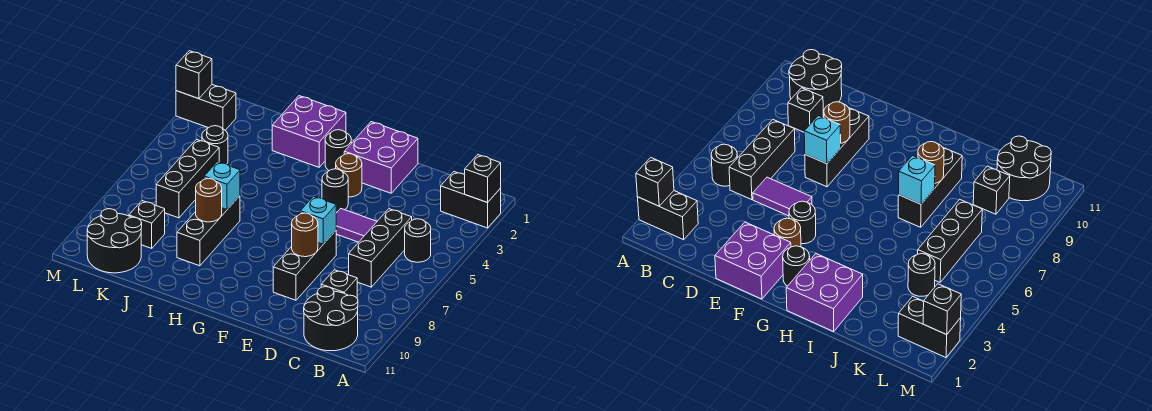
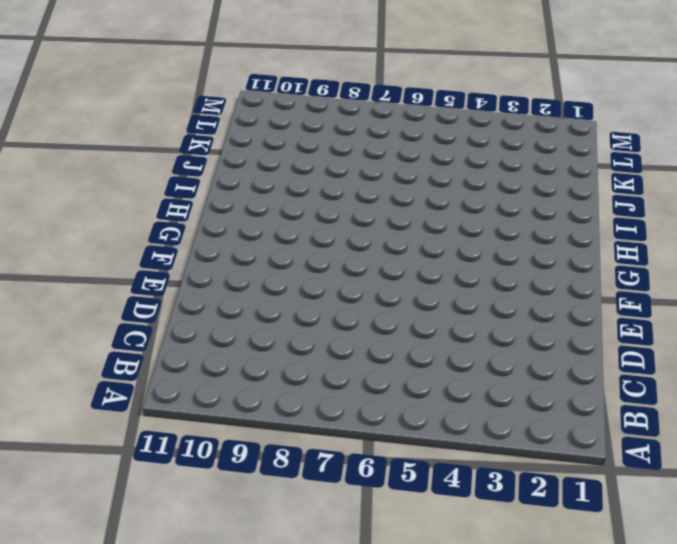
none -> black brick A2:B2 level 1
none -> black round brick B5 level 1
none -> black round brick B10:C11 level 1

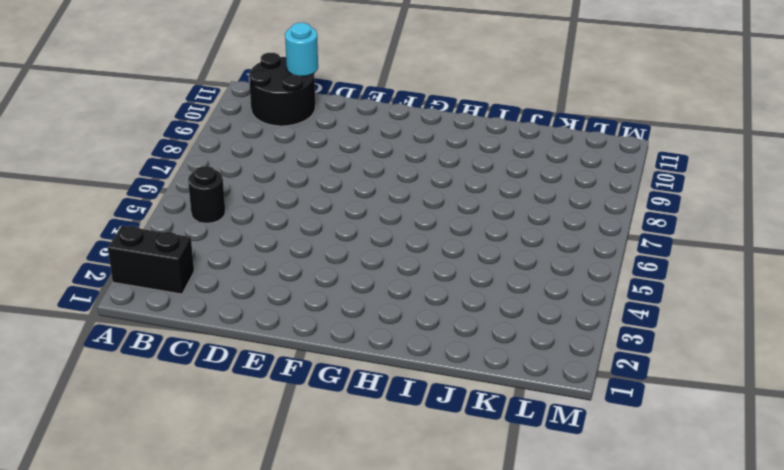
cyan round brick C11 level 2 -> none
none -> black brick C5:C7 level 1
none -> black brick C9 level 1
none -> purple tile D5:E5 level 1

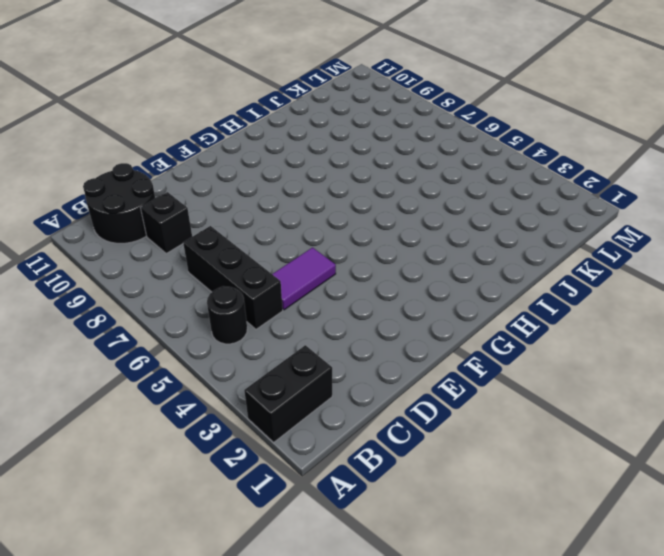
none -> purple brick E1:F2 level 1
none -> black brick E7:E9 level 1
none -> brown round brick F3 level 1

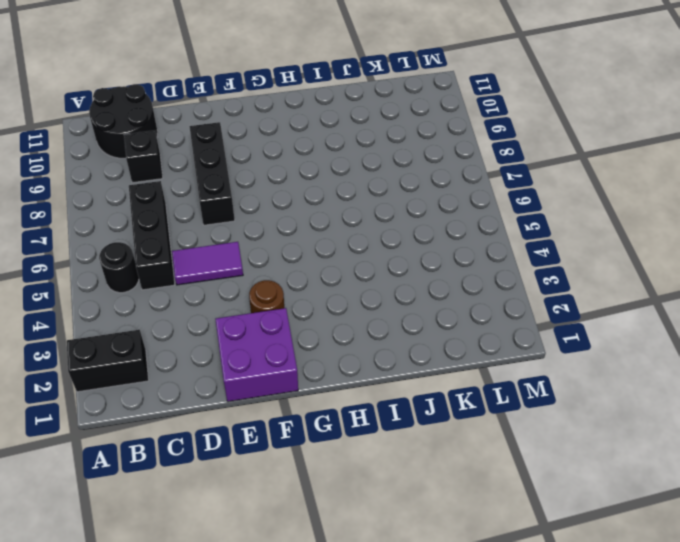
none -> black round brick F4 level 1
none -> black round brick G2 level 1
none -> purple brick H1:I2 level 1

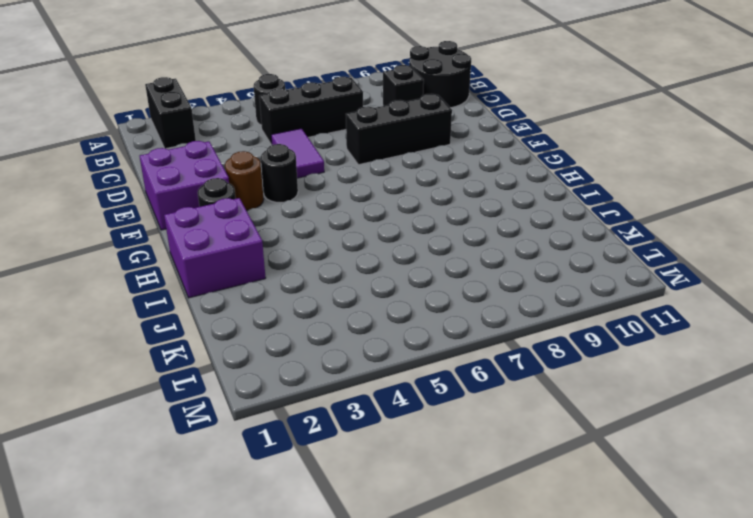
none -> black brick I7:I9 level 1
none -> black round brick K4 level 1
none -> black brick K5:K7 level 1

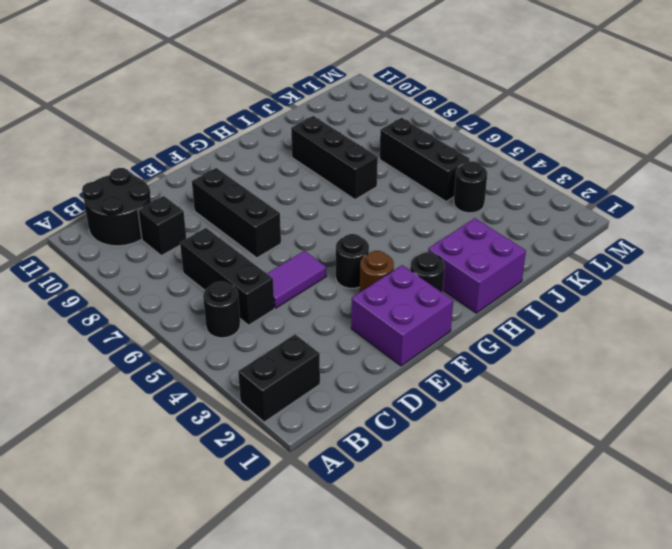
none -> black brick K9 level 1
none -> black round brick K10:L11 level 1
none -> black brick L2:M2 level 1

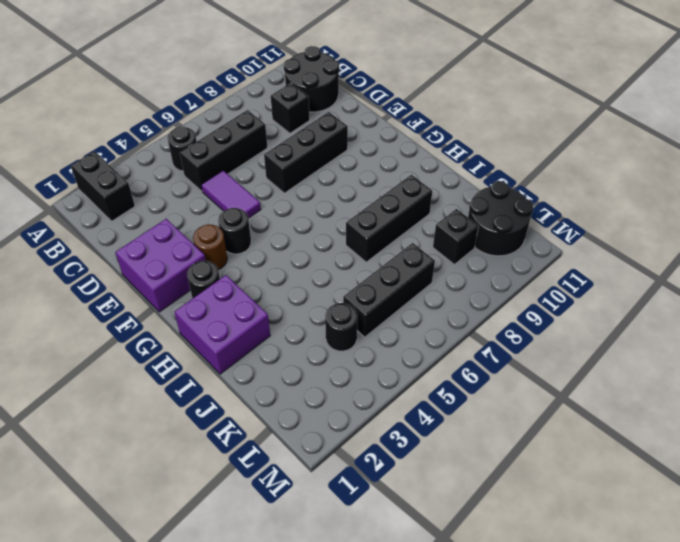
none -> black brick L2:M2 level 1
none -> black brick A2 level 2
none -> cyan brick E7 level 2

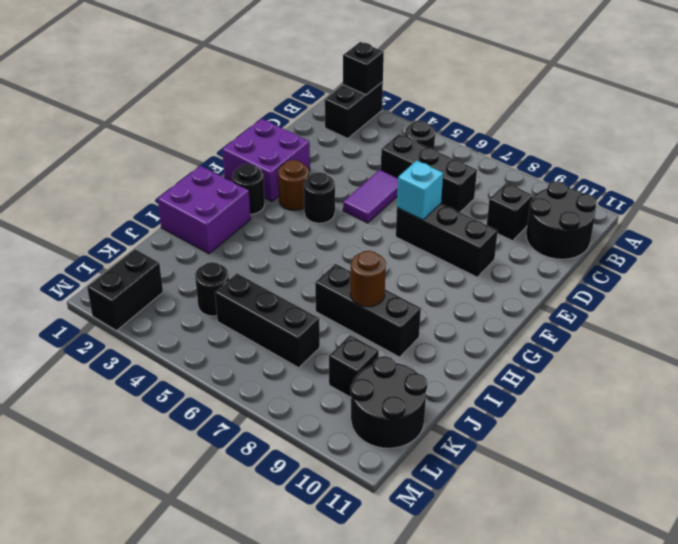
none -> brown round brick E8 level 2
none -> cyan brick I7 level 2
none -> black brick M2 level 2

